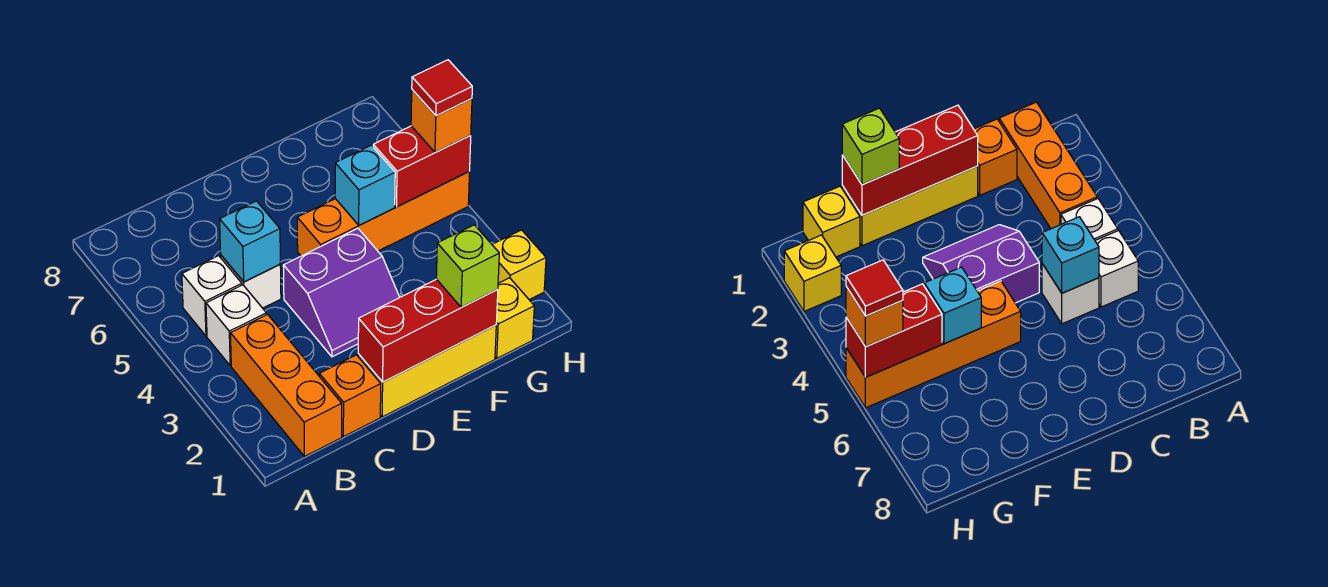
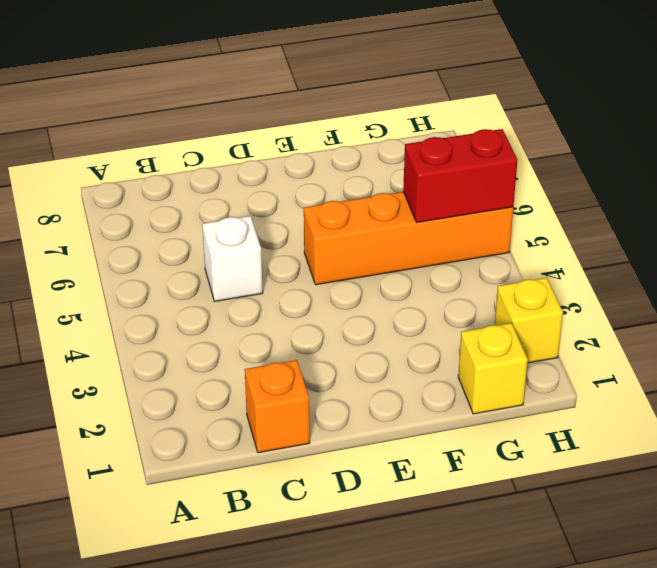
none -> orange brick B1:B3 level 1
none -> white brick B4 level 1
none -> white brick B5 level 1

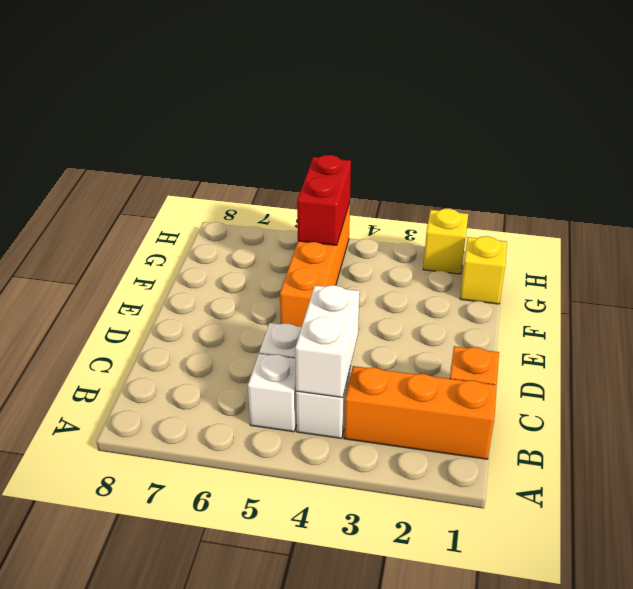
white brick B4:C4 level 2 -> none
none -> yellow brick D1:F1 level 1
none -> purple slope D3:E4 level 1 top 4
none -> cyan brick C5 level 2

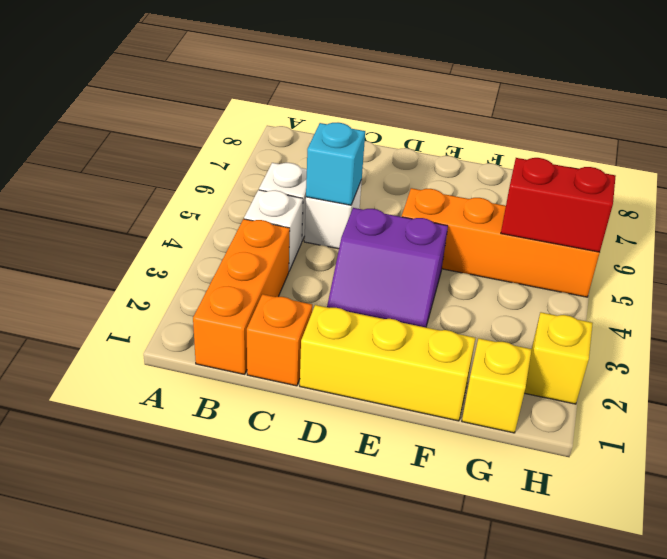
none -> red brick D1:F1 level 2
none -> cyan brick F5 level 2
none -> lime brick F1 level 3

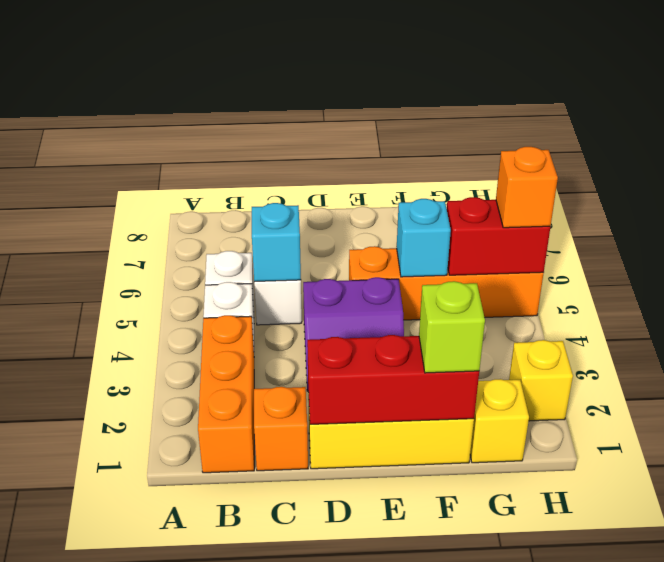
none -> red tile H5 level 4

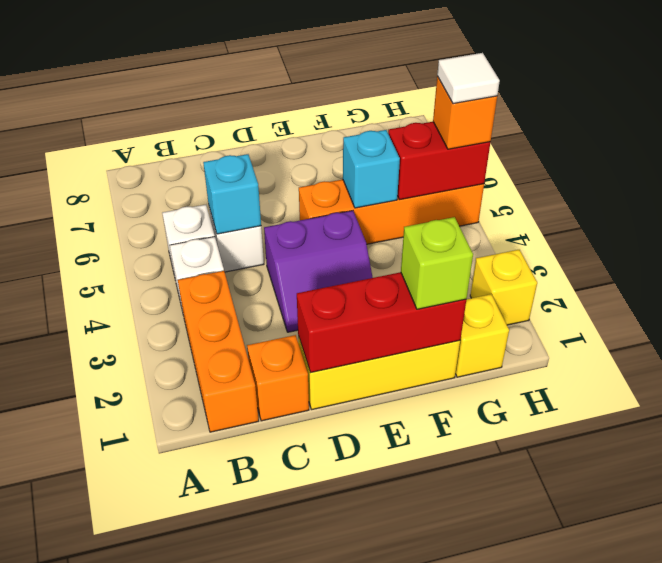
white tile H5 level 4 -> red tile H5 level 4

